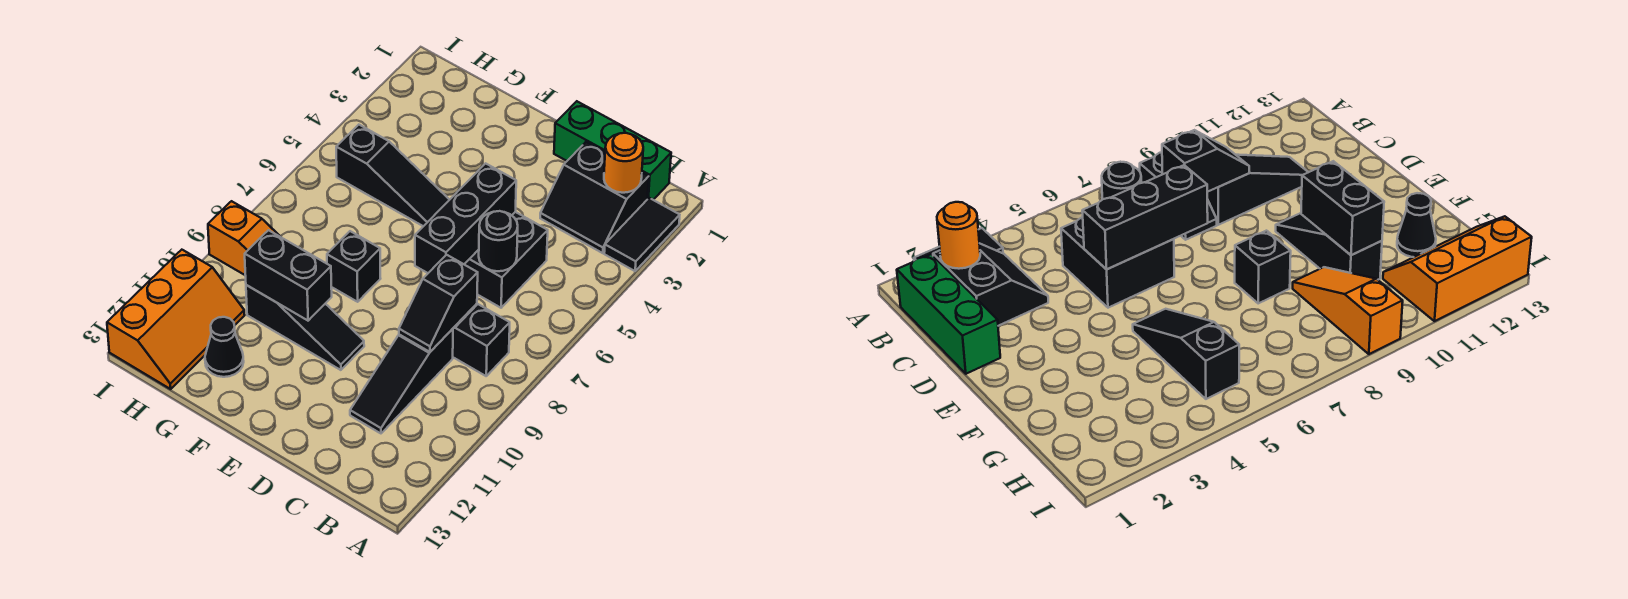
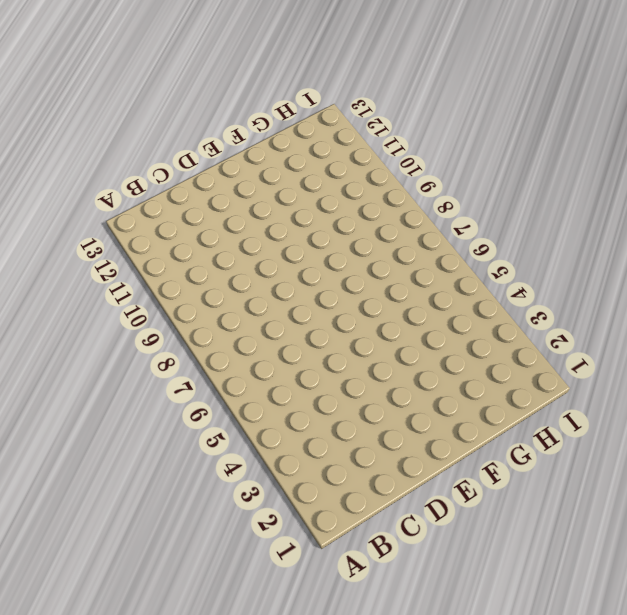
none -> black tile A2:A3 level 1
none -> green brick B1:D1 level 1
none -> black slope B2:C3 level 1 top 2

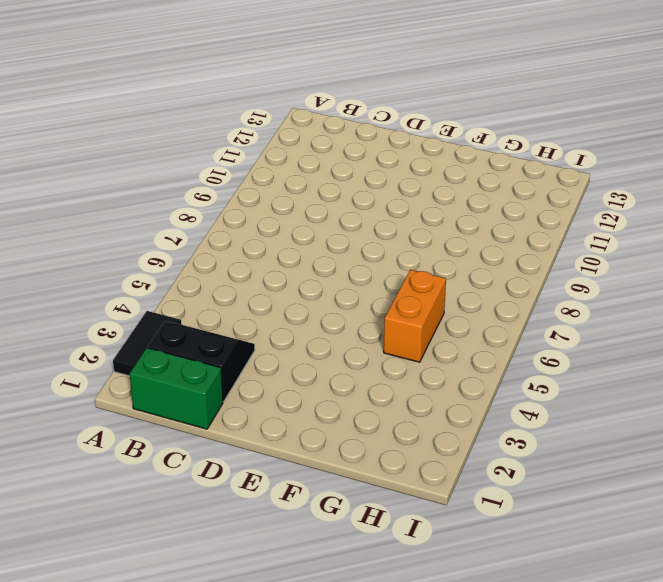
green brick B1:C1 level 1 -> green brick B1:D1 level 1
orange brick G5:G6 level 1 -> black slope F5:H5 level 1 top H
none -> black slope B8:C8 level 1 top B
none -> black brick C5:D6 level 1
none -> black slope C9:C11 level 1 top 9

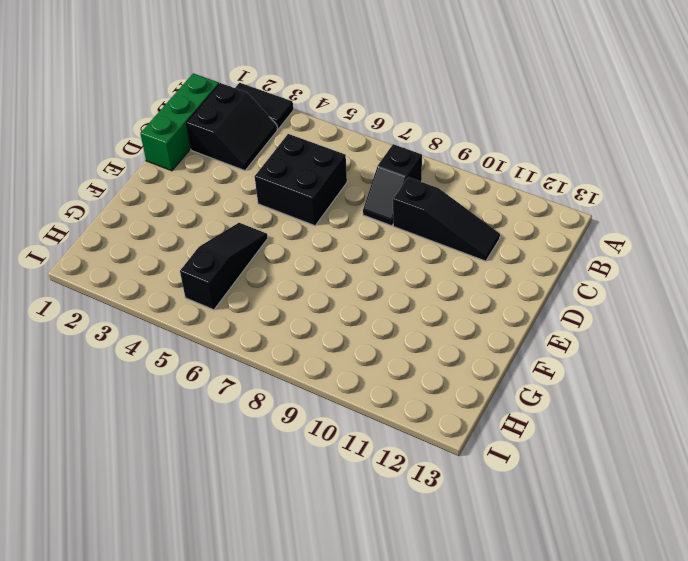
none -> black slope E10:G10 level 1 top G
none -> black brick F8 level 1
none -> orange slope G9:I9 level 1 top I

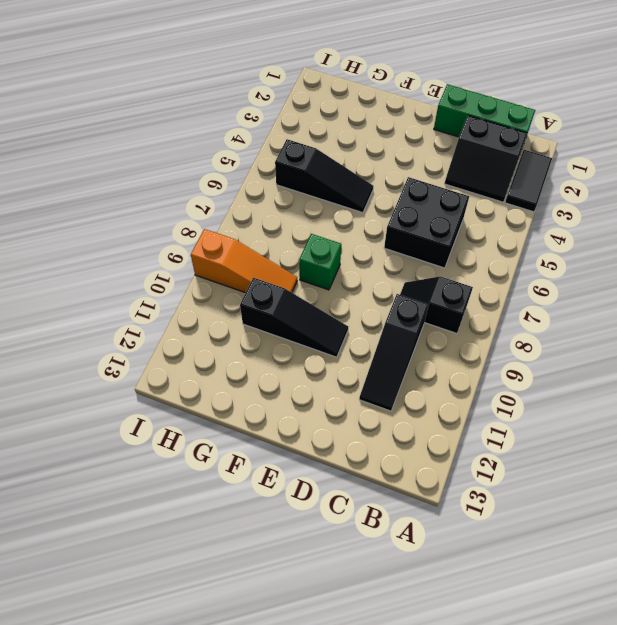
green brick F8 level 1 -> black brick F8 level 1
none -> black cone G12 level 1
none -> orange slope H11:I13 level 1 top I
none -> orange round brick B2 level 2

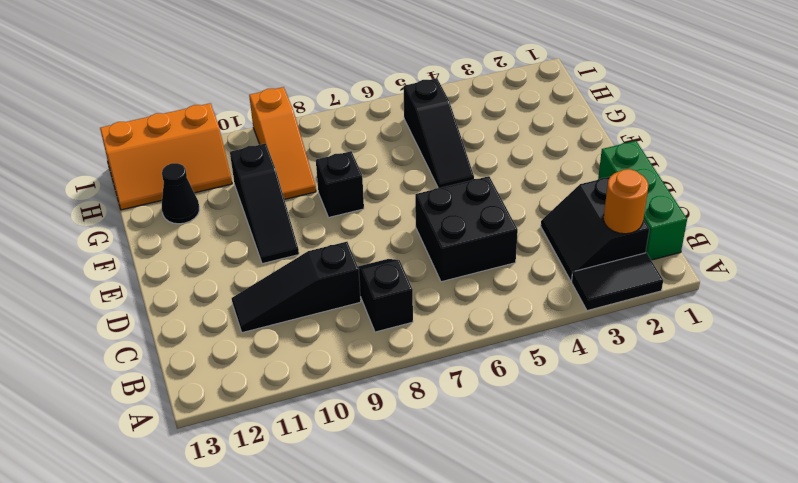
none -> black round brick C6 level 2
none -> black slope C8:C9 level 2 top 8
none -> black brick D5:D7 level 2

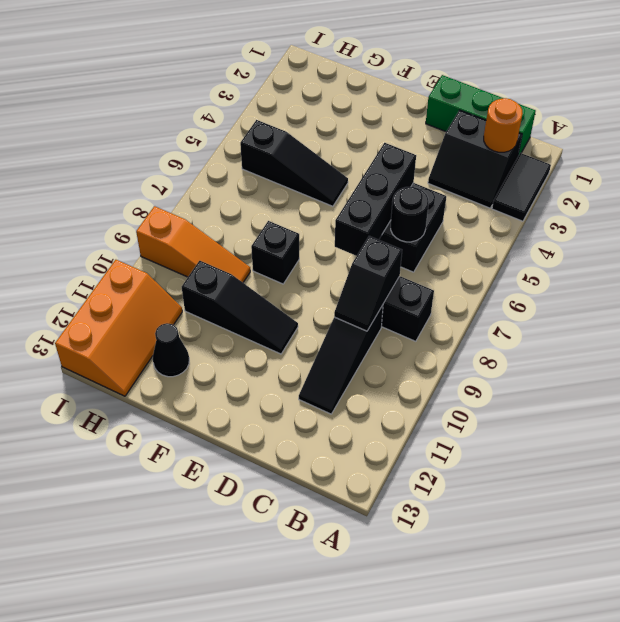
none -> black brick F10:G10 level 2

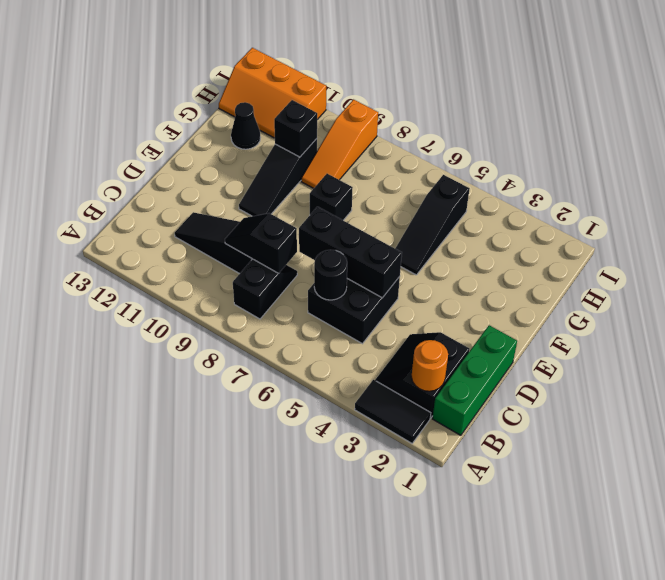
black brick G10 level 2 -> black brick F10:G10 level 2

